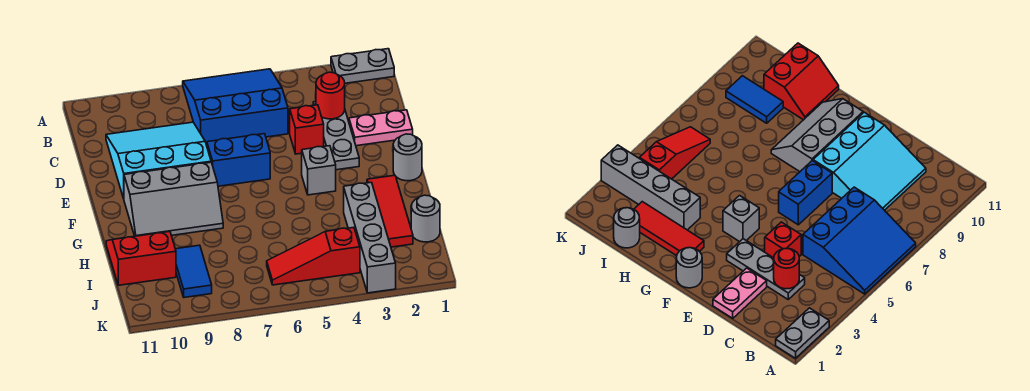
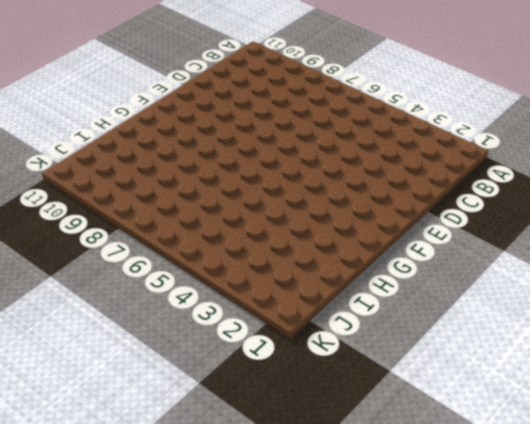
none -> grey plate A1:A2 level 1
none -> blue slope A5:C7 level 1 top C
none -> grey plate C3:E3 level 1

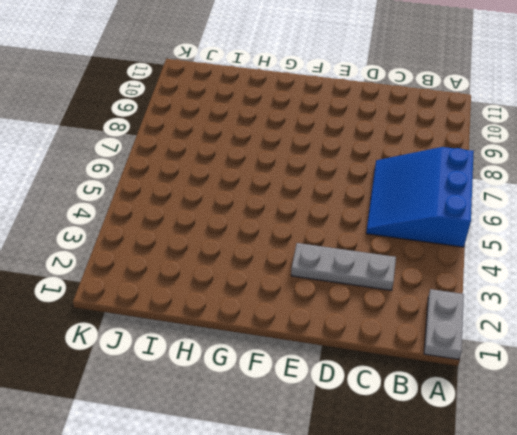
blue slope A5:C7 level 1 top A -> blue slope A5:C7 level 1 top C
none -> cyan slope C8:E10 level 1 top E
none -> pink plate D1:D2 level 1
none -> red brick D4 level 1

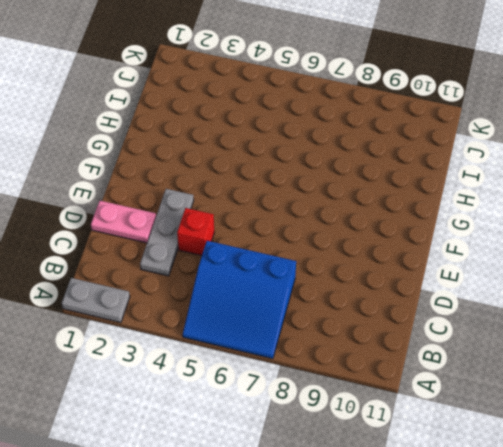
none -> cyan slope C8:E10 level 1 top E
none -> blue brick E6:E7 level 1
none -> grey round brick F1 level 1

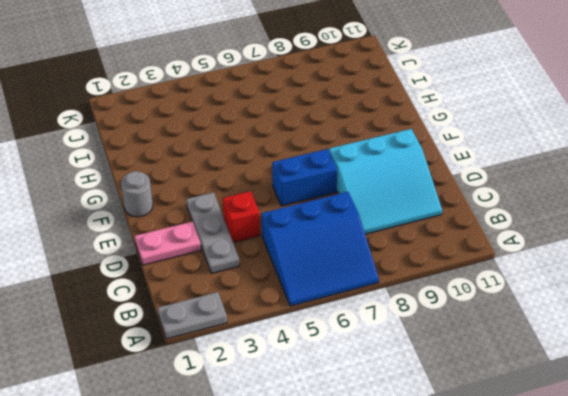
none -> grey brick F4 level 1
none -> grey slope F8:G10 level 1 top F
none -> red tile G2:I2 level 1

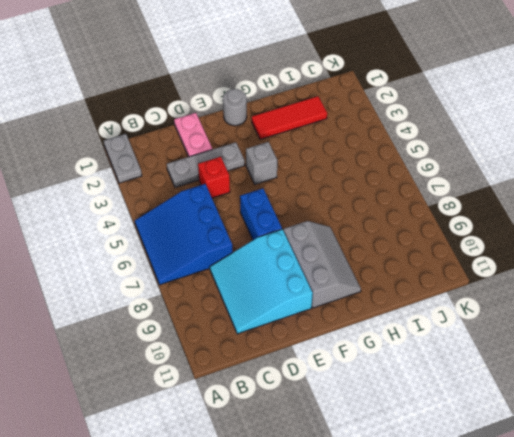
none -> grey brick H3:K3 level 1
none -> red slope H10:I11 level 1 top I
none -> grey round brick I1 level 1

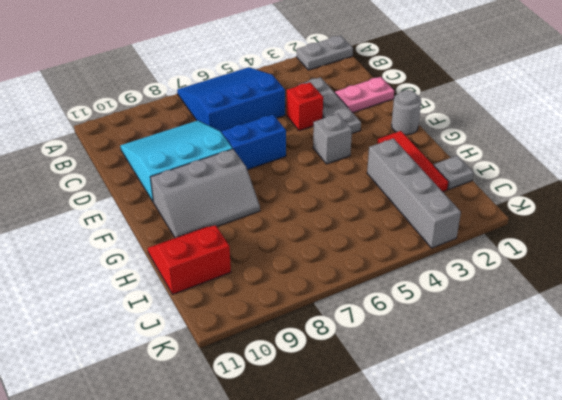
grey plate I1 level 1 -> grey round brick I1 level 1
none -> blue tile I9:J9 level 1
none -> red slope J4:J6 level 1 top 4
none -> red round brick C3 level 2

